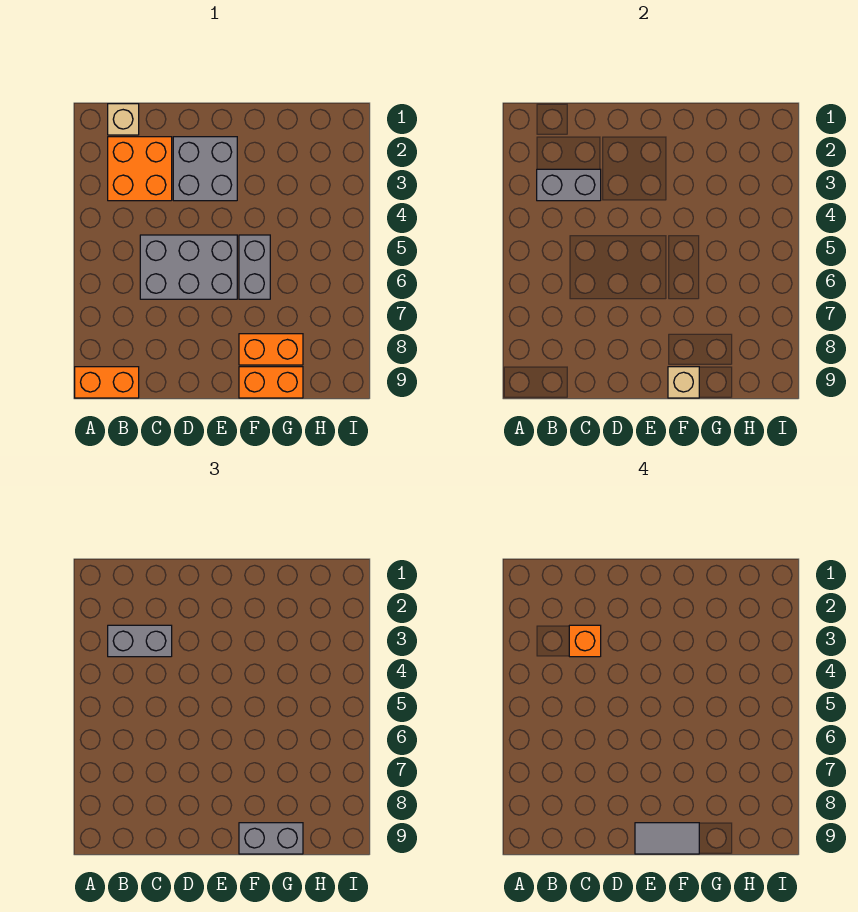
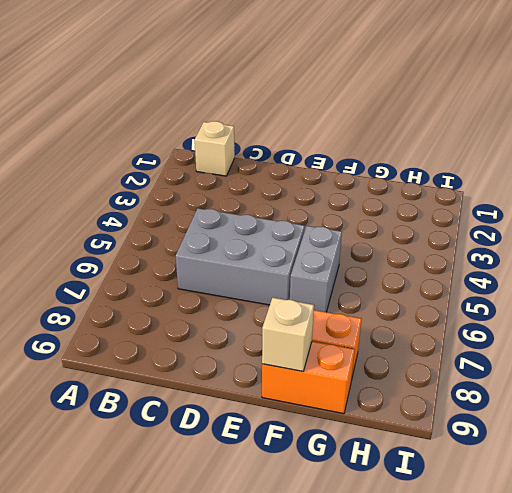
none -> orange brick A9:B9 level 1
none -> orange brick B2:C3 level 1
none -> grey brick D2:E3 level 1

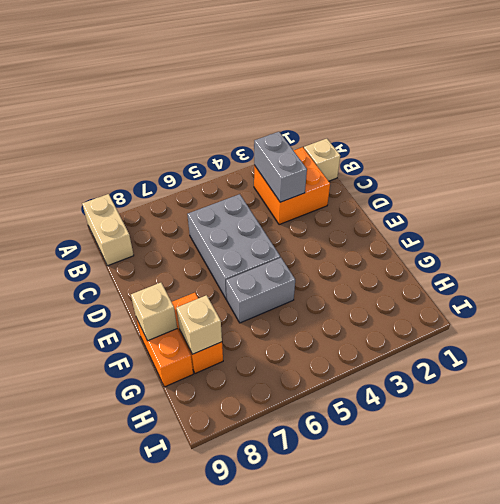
tan brick A9:B9 level 1 -> orange brick A9:B9 level 1
tan brick G8 level 2 -> none
none -> grey brick D2:E3 level 1
none -> grey brick B3:C3 level 3
none -> grey brick F9:G9 level 3

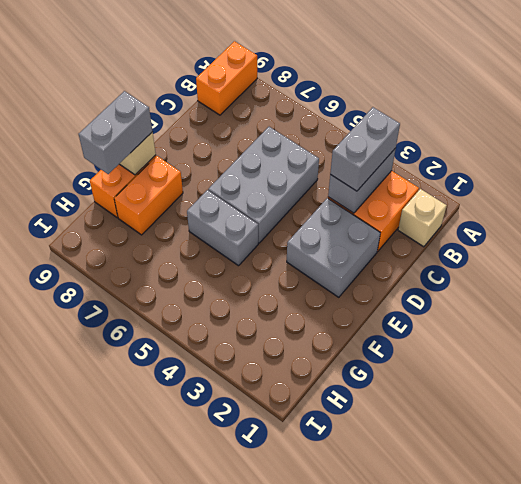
none -> orange brick C3 level 4
none -> grey tile E9:F9 level 4

